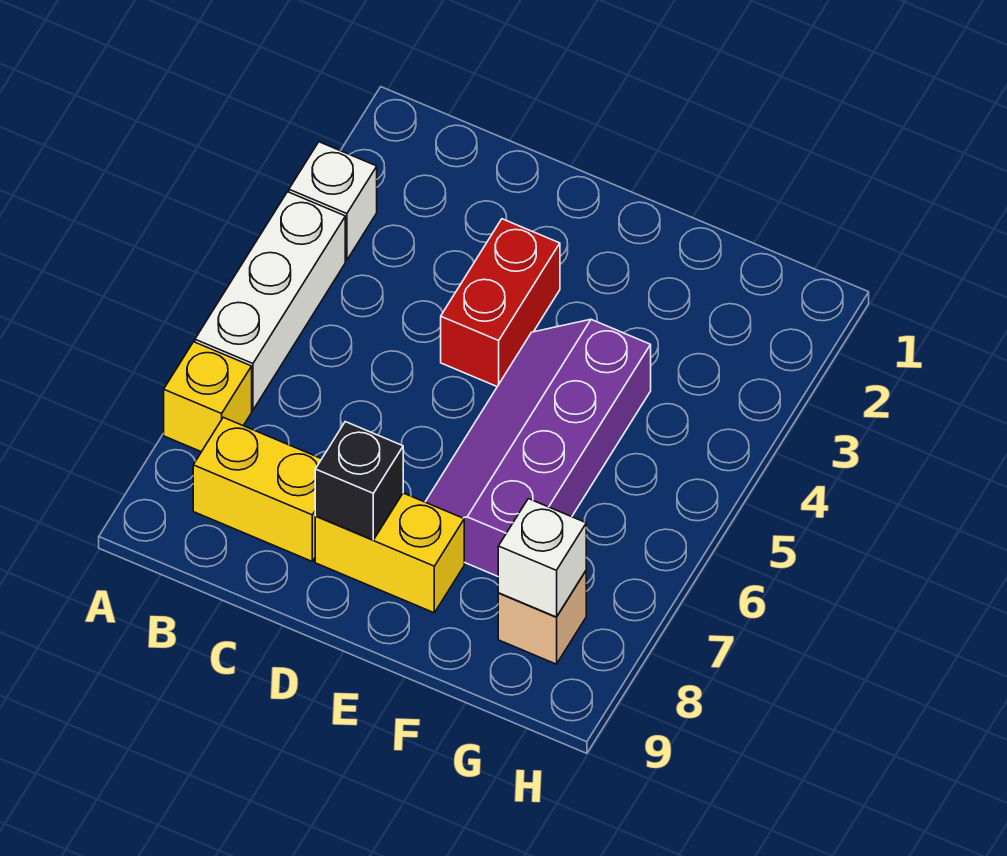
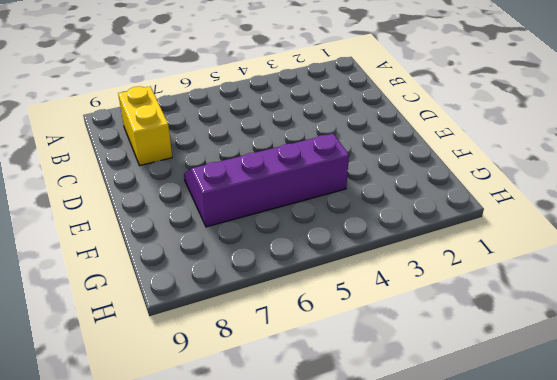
none -> white brick A3 level 1
none -> white brick A4:A6 level 1

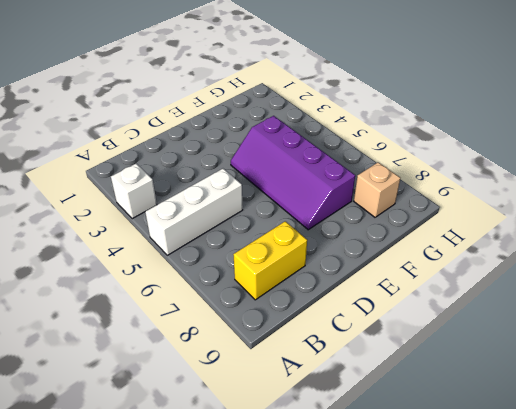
white brick A5:C5 level 1 -> white brick A4:A6 level 1
none -> yellow brick A7 level 1
none -> red brick D3:D4 level 1

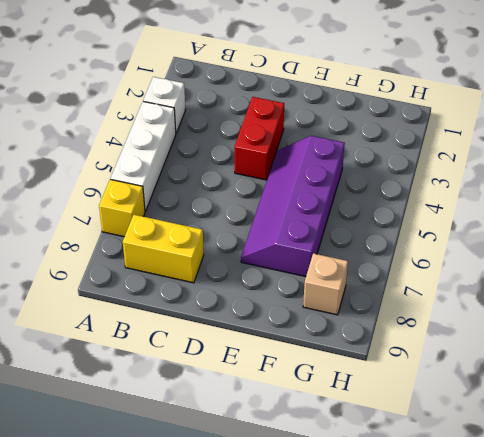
none -> yellow brick D8:E8 level 1
none -> black brick D8 level 2

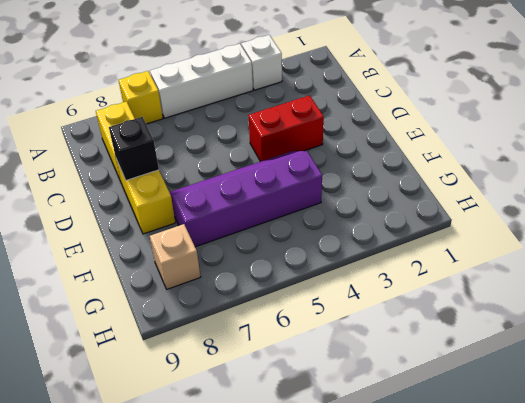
none -> white brick G8 level 2

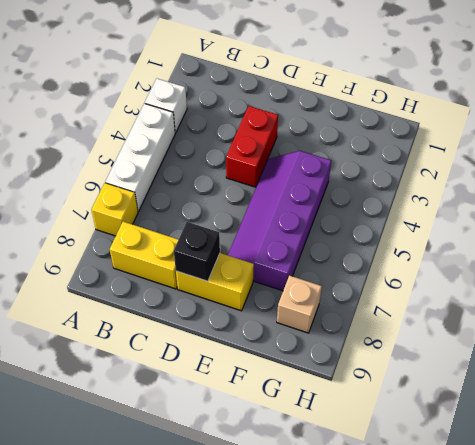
none -> white brick G8 level 2

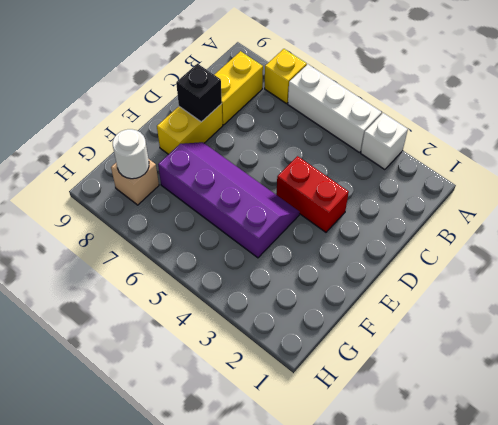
white round brick G8 level 2 -> white brick G8 level 2

